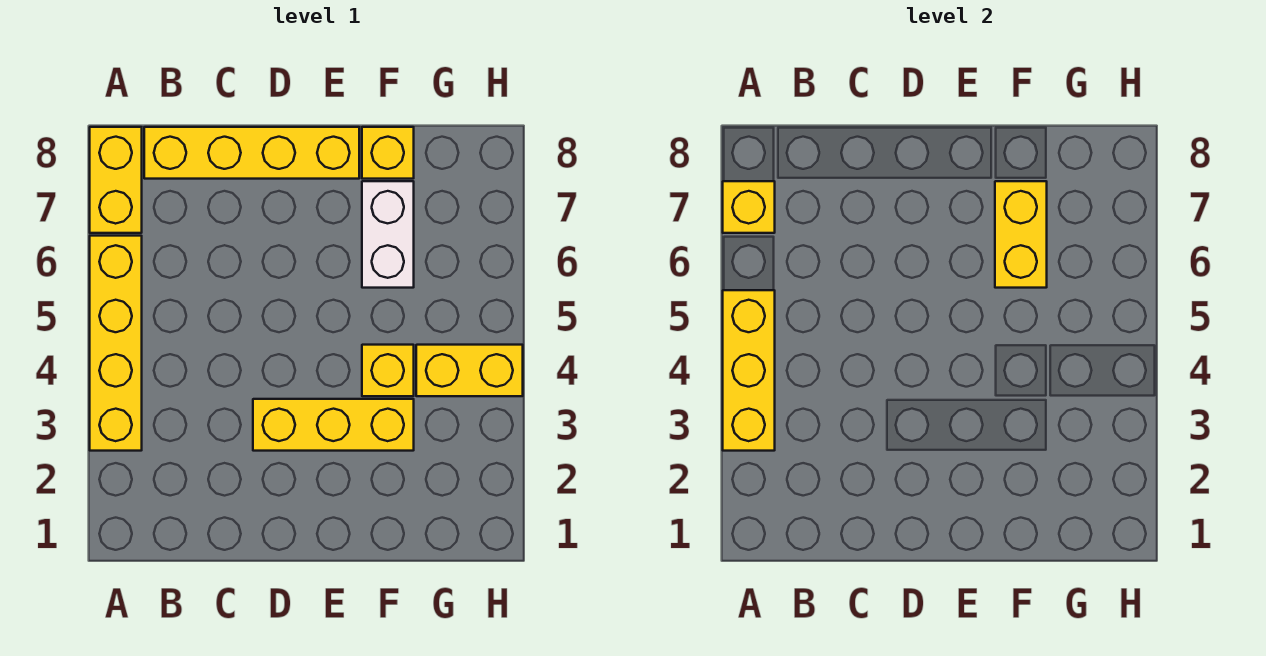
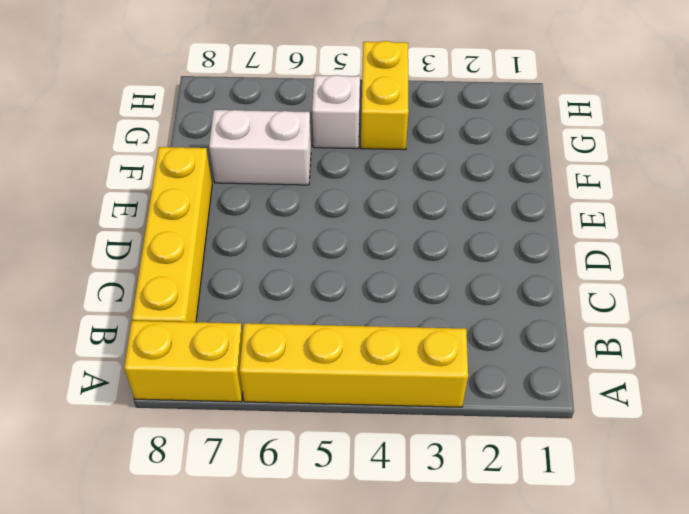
white brick G5 level 1 -> none
none -> yellow brick D3:F3 level 1
none -> yellow brick F4 level 1

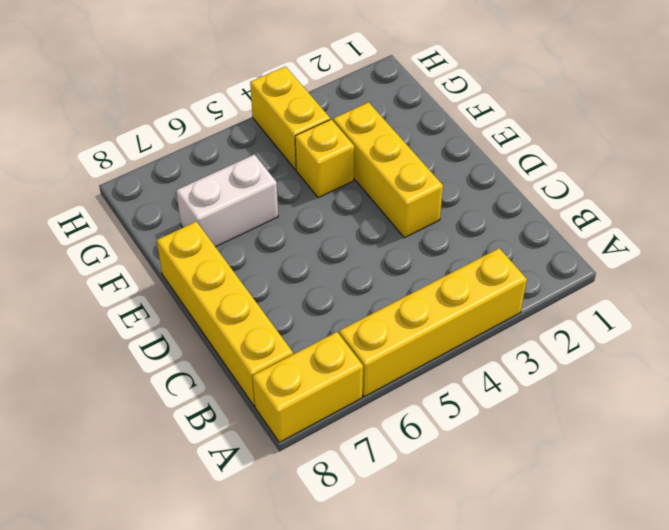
none -> yellow brick F8 level 1
none -> yellow brick A3:A5 level 2

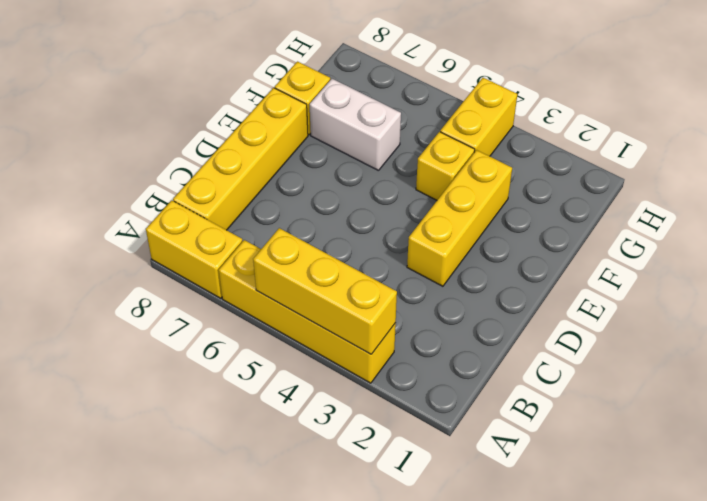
none -> yellow brick A7 level 2
none -> yellow brick F6:F7 level 2

